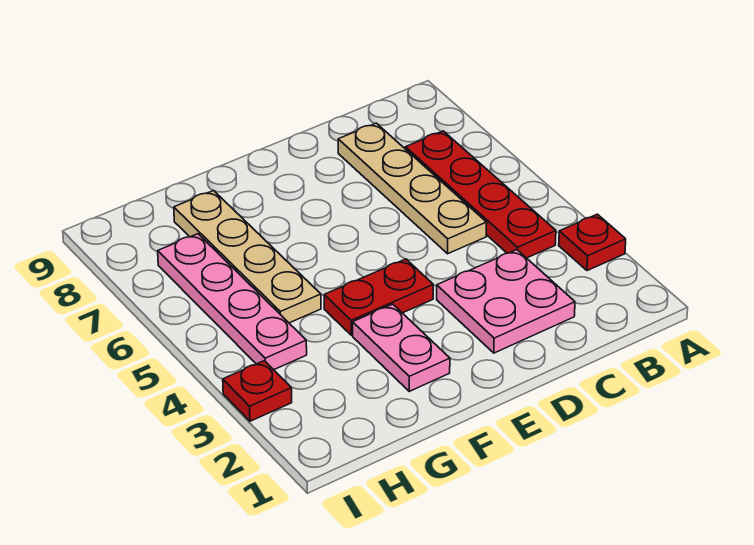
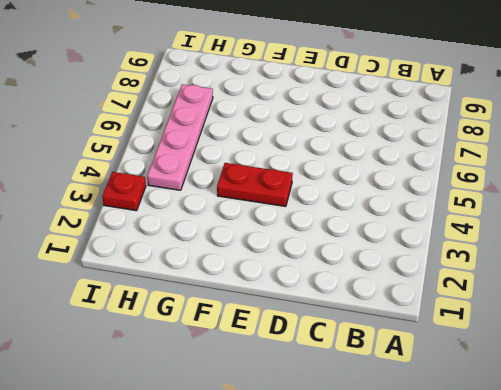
none -> red plate A3 level 1
none -> red plate B4:B7 level 1

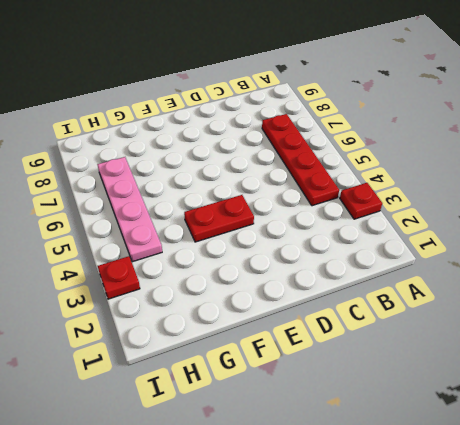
none -> pink plate C2:D3 level 1
none -> tan plate C5:C8 level 1

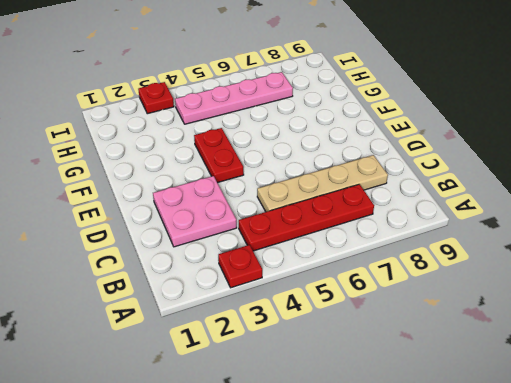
none -> pink plate F2:F3 level 1
none -> tan plate G5:G8 level 1

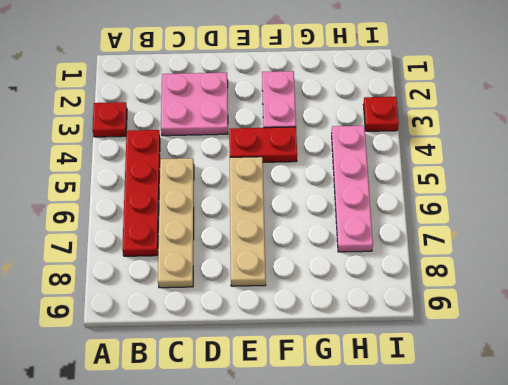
tan plate E5:E8 level 1 -> tan plate G5:G8 level 1

